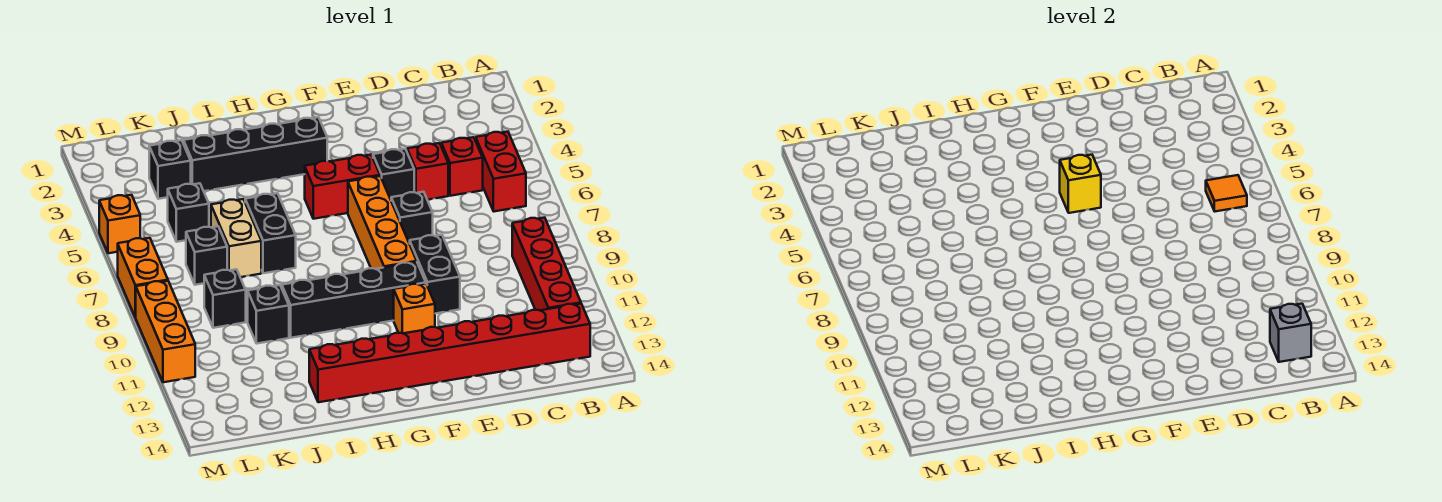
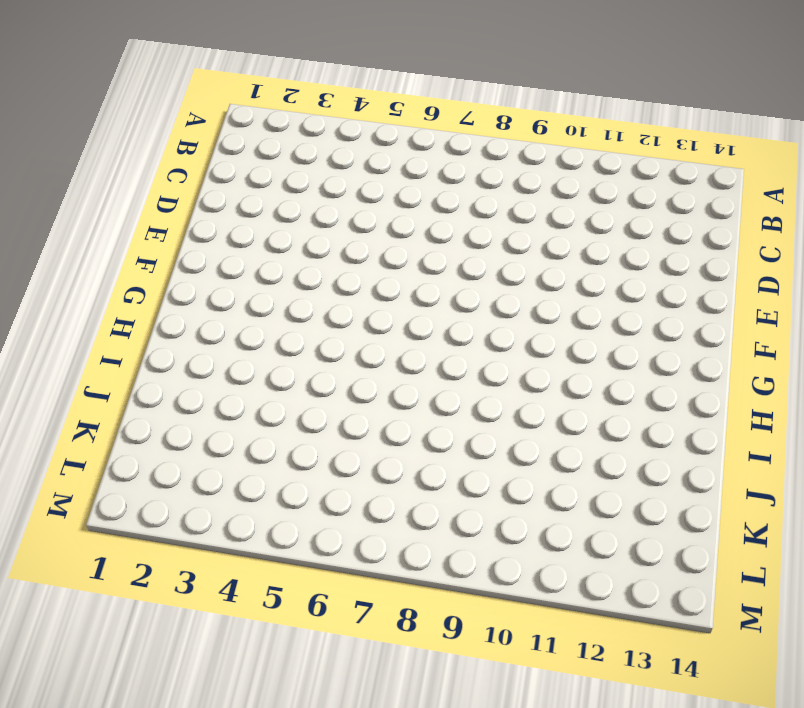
none -> red brick B5:B6 level 1
none -> red brick B9:B12 level 1
none -> red brick B13:I13 level 1

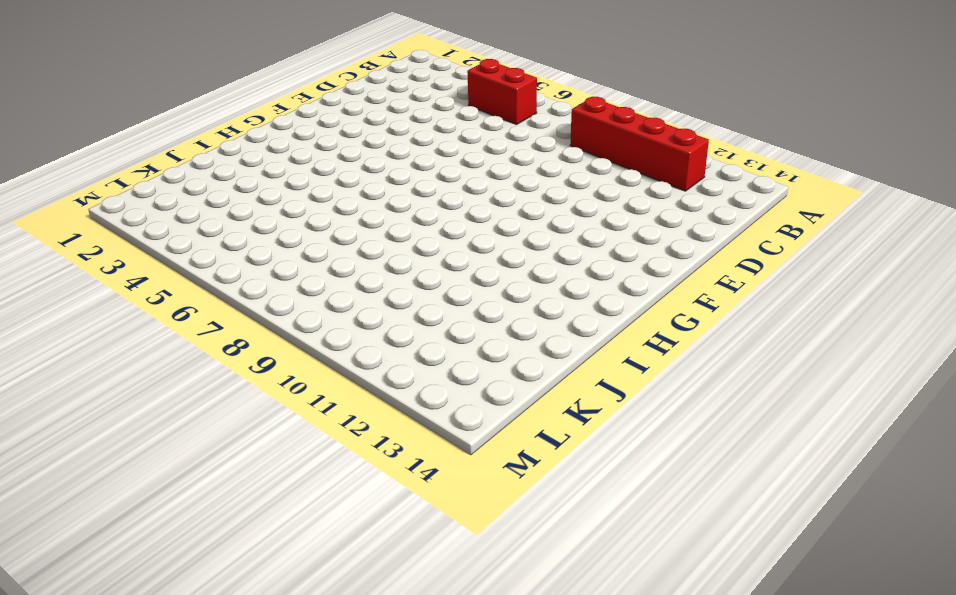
none -> red brick B13:I13 level 1
none -> red brick C5 level 1
none -> red brick D5 level 1

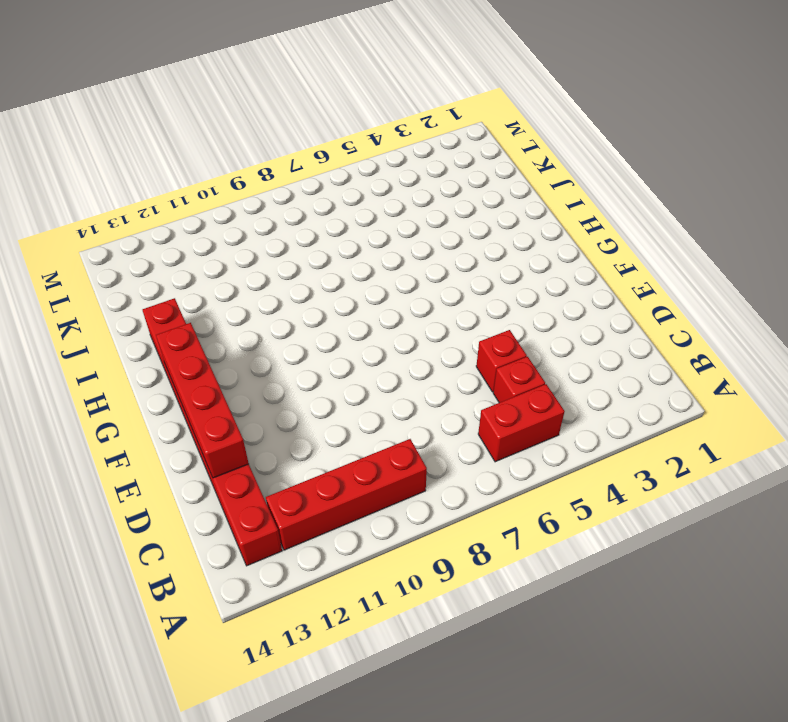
red brick D13:G13 level 2 -> none
none -> black brick E5 level 1
none -> black brick E7 level 1
none -> black brick E9:E10 level 1

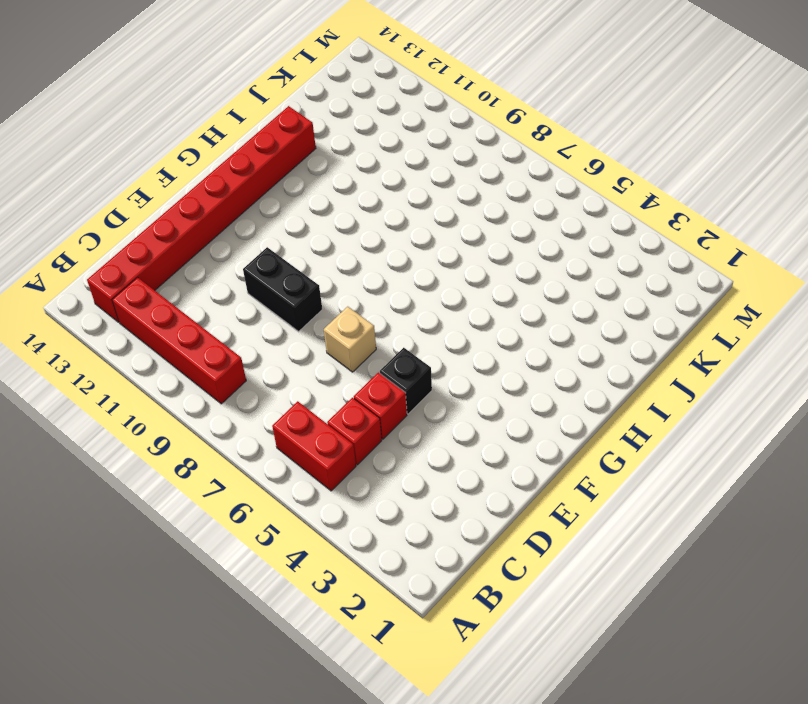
tan brick E7 level 1 -> black brick E7 level 1
none -> red brick F5:G5 level 1
none -> orange brick F6:F9 level 1
none -> black brick F10:I10 level 1

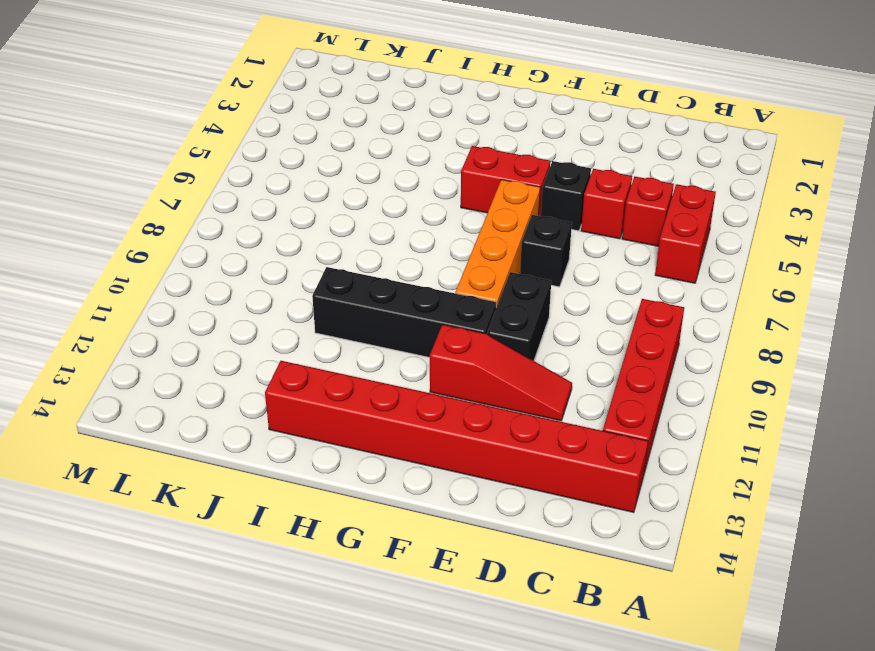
red slope D11:F11 level 1 top F -> orange brick F11 level 1
none -> black brick G3:J3 level 1
none -> black brick I6:I7 level 1
none -> tan brick J6:J7 level 1

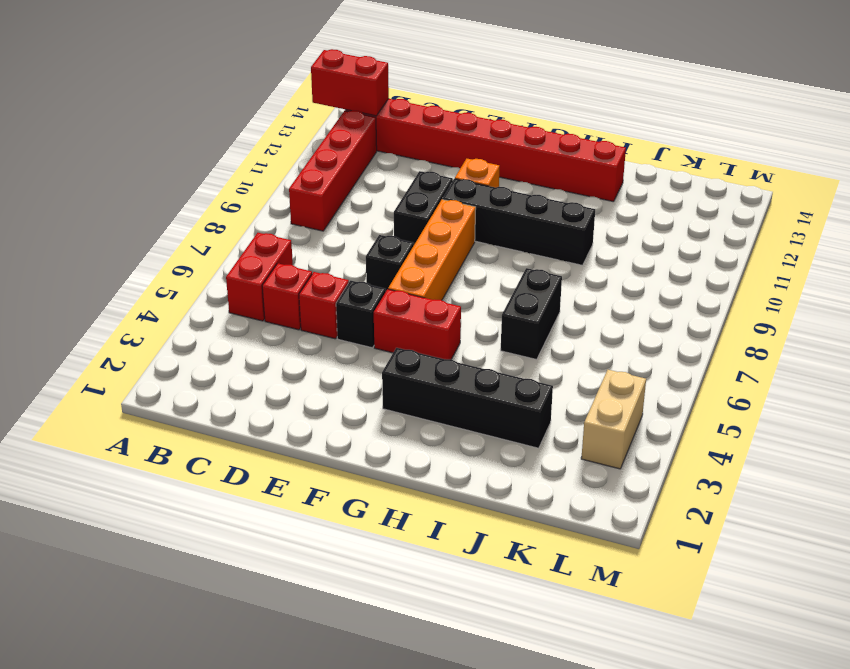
red brick A13:B13 level 2 -> grey brick B13 level 2
tan brick L3:L4 level 1 -> tan brick J6:J7 level 1
none -> black brick J10 level 1
none -> black brick K3 level 1
none -> black brick K5 level 1

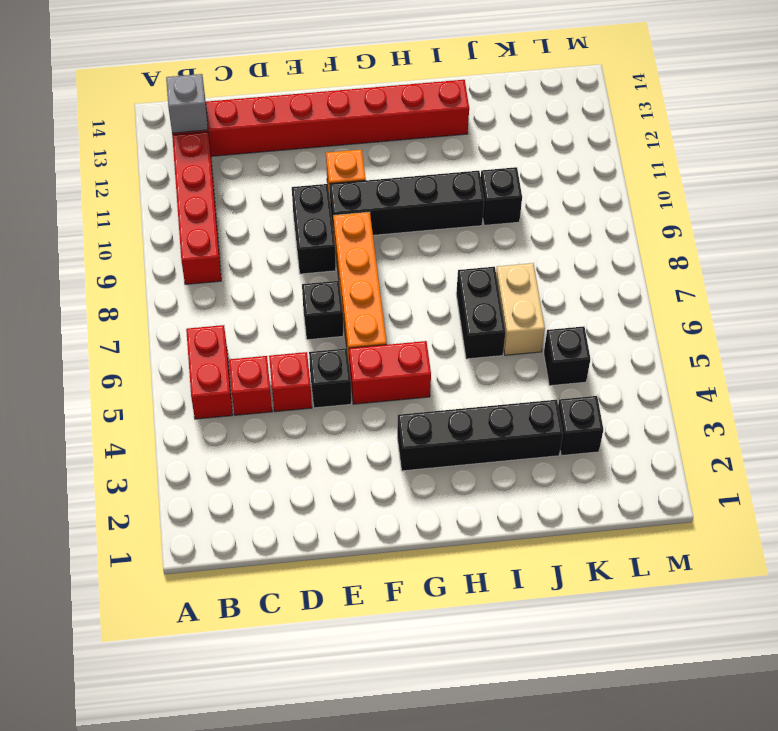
none -> black brick K7 level 1
none -> black brick K9 level 1
none -> orange brick M5 level 1

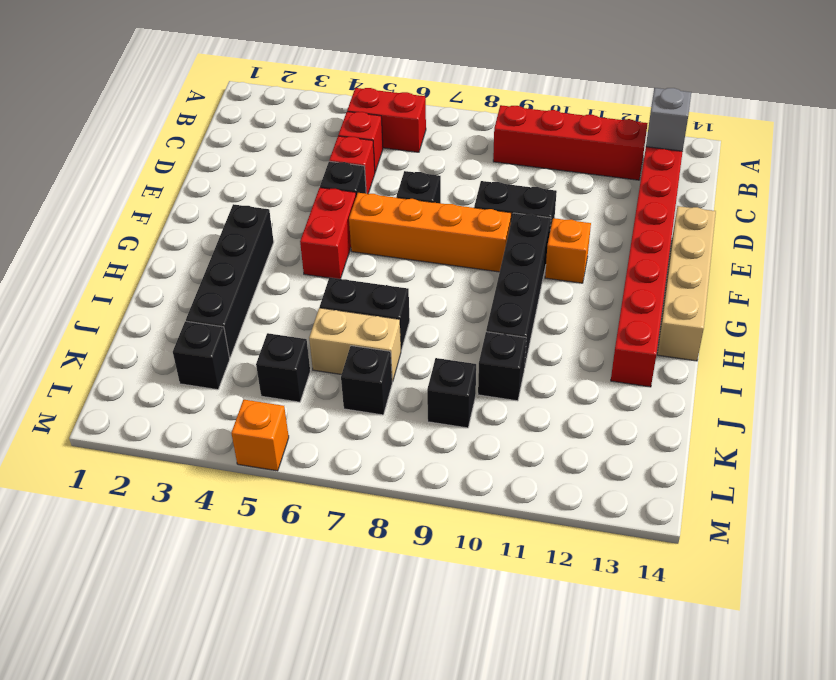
tan brick E14:H14 level 1 -> none
none -> orange brick M7:M8 level 1
none -> orange brick M9:M11 level 1
none -> orange tile B6 level 2

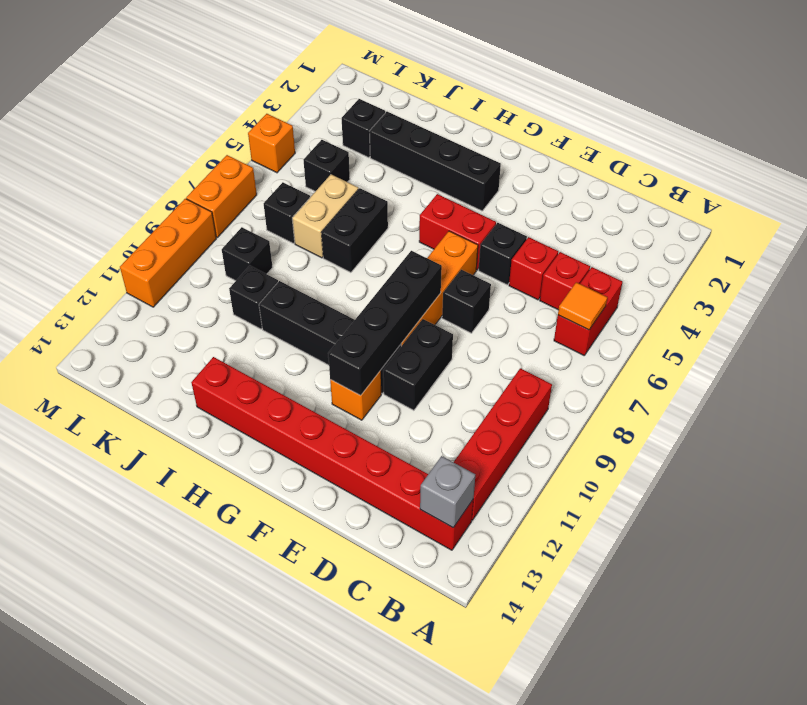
black brick F8:F11 level 2 -> none
none -> yellow brick F5 level 2

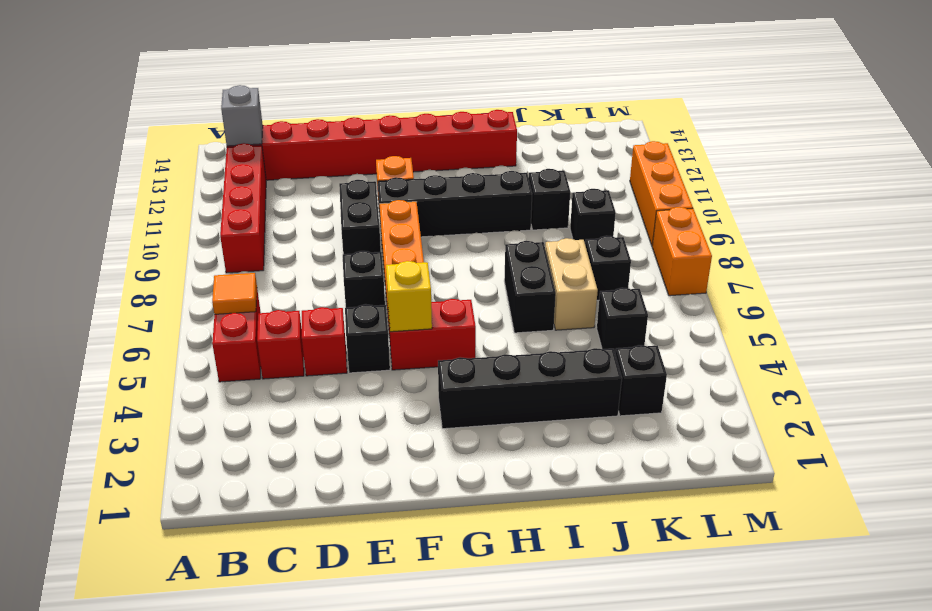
none -> orange brick M5 level 1

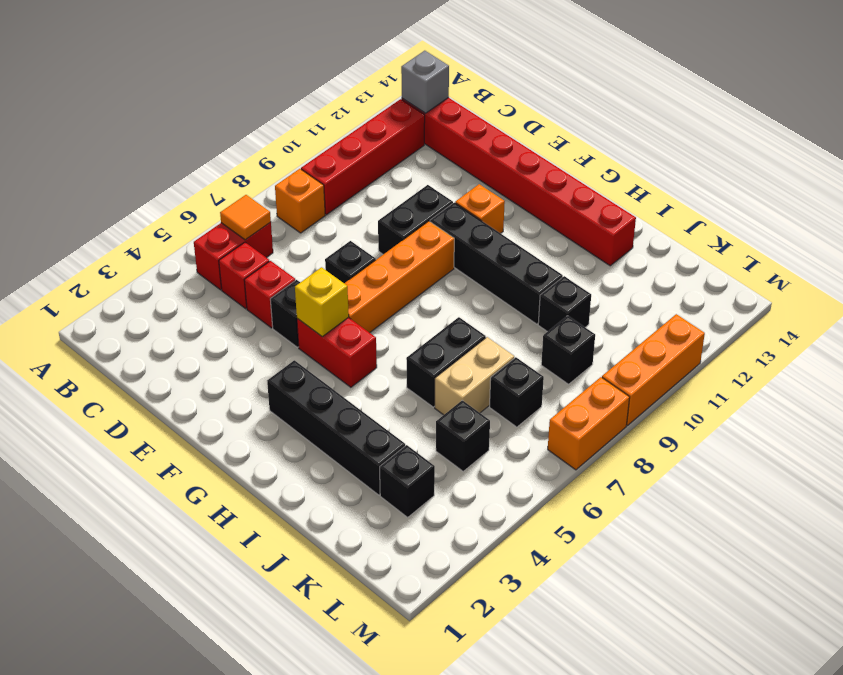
orange brick B8 level 1 -> orange brick M5 level 1

